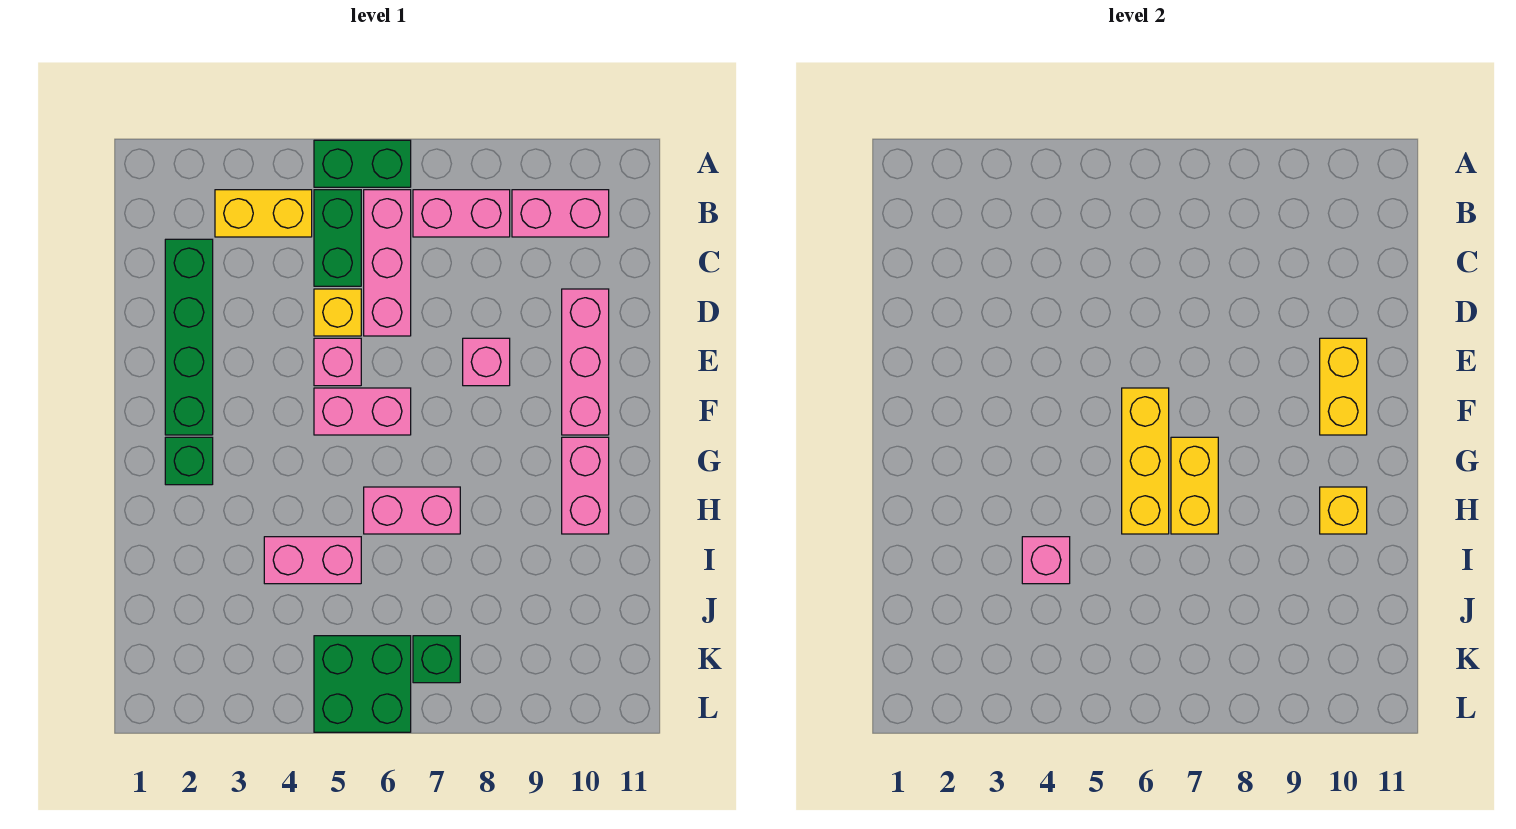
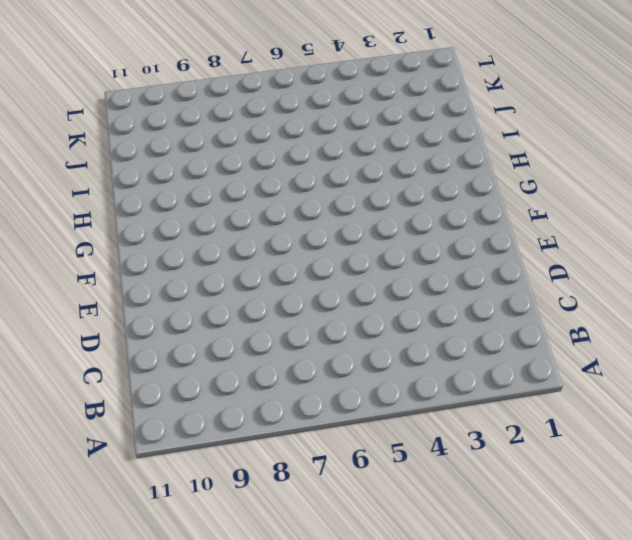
none -> green brick A5:A6 level 1
none -> yellow brick B3:B4 level 1
none -> green brick B5:C5 level 1

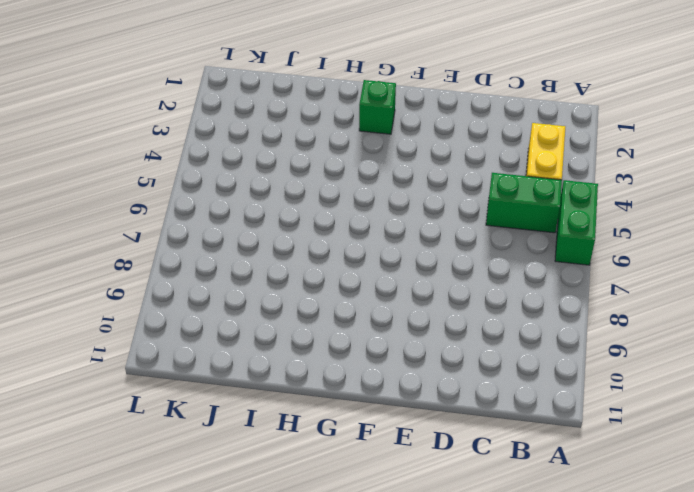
none -> pink brick B6:D6 level 1
none -> pink brick B7:B8 level 1
none -> pink brick B9:B10 level 1

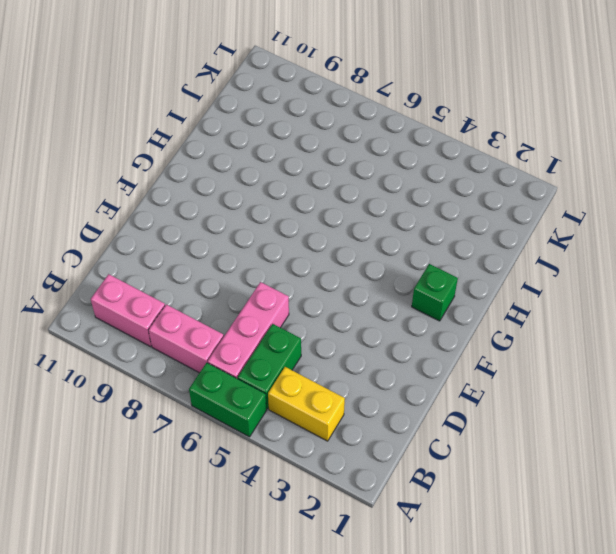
none -> green brick C2:F2 level 1
none -> yellow brick D5 level 1
none -> pink brick D10:F10 level 1

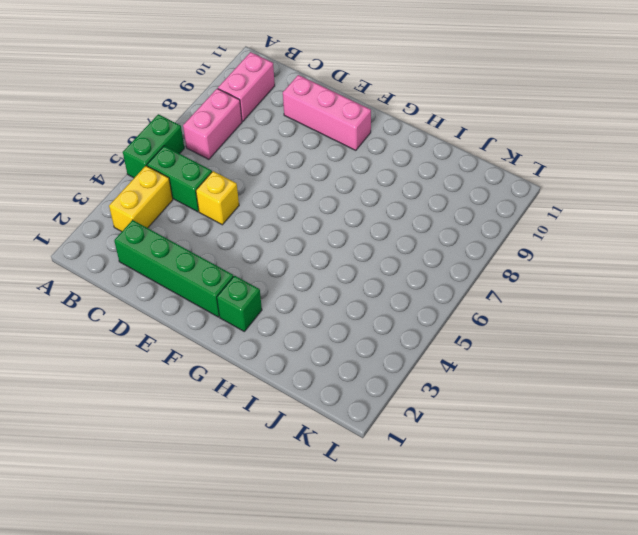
none -> pink brick B6:D6 level 1
none -> pink brick E5 level 1
none -> pink brick E8 level 1

